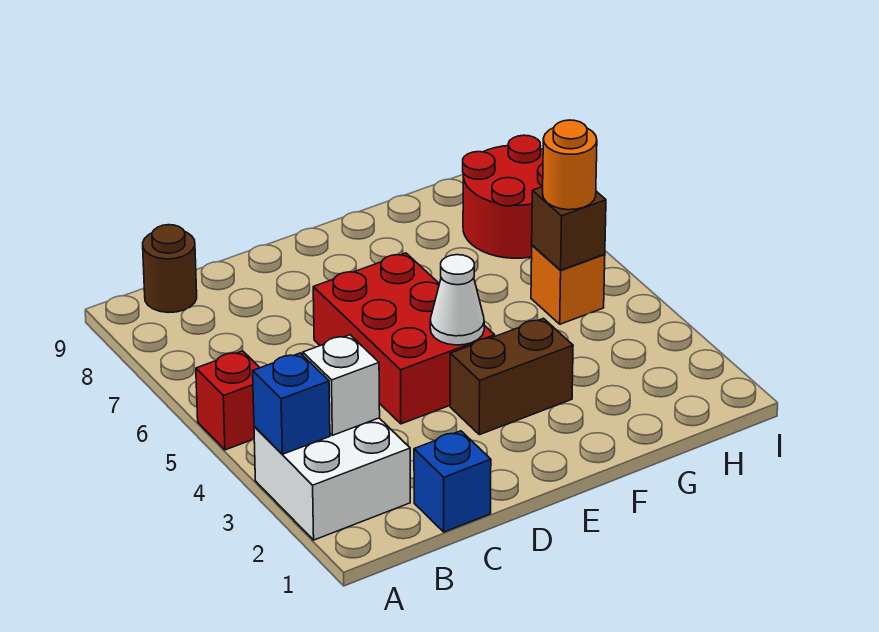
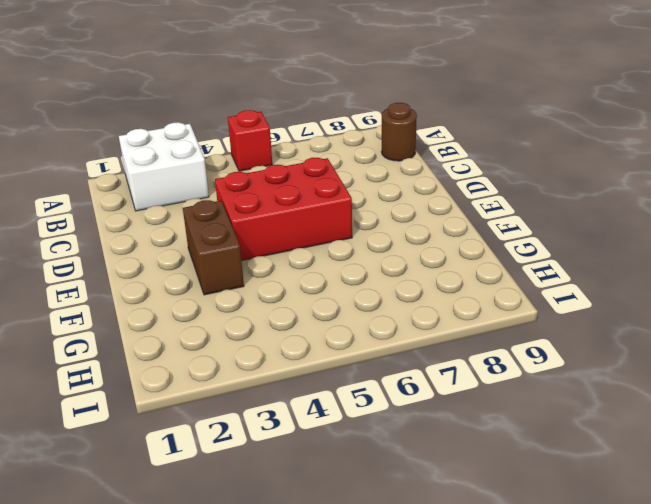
none -> blue brick C1 level 1
none -> orange brick H5 level 1
none -> red round brick H7:I8 level 1

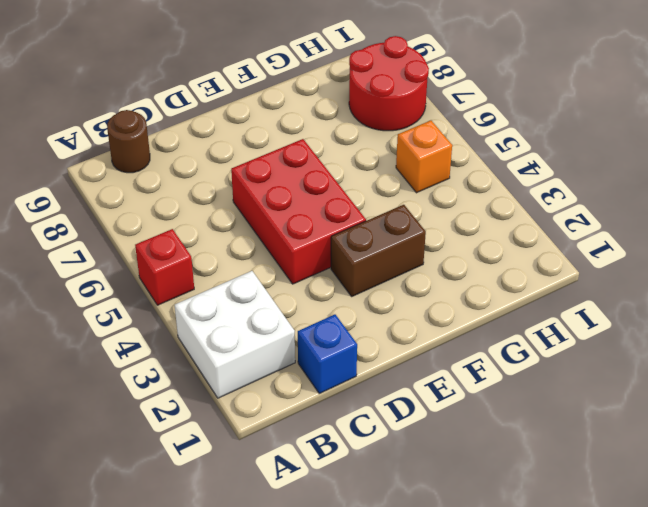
none -> blue brick A3 level 2
none -> white brick B3 level 2
none -> white cone E4 level 2

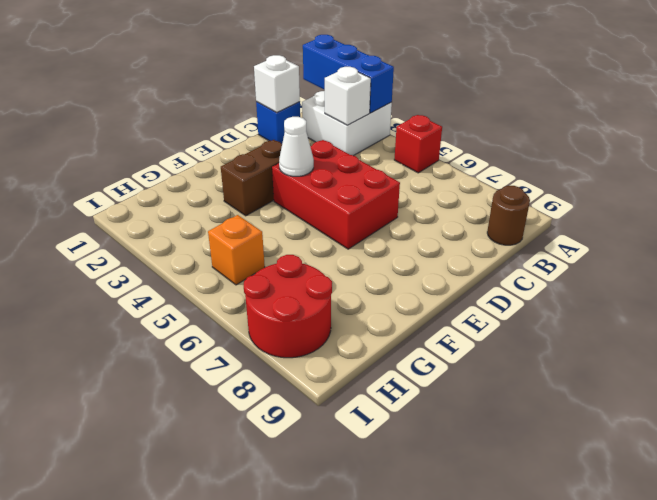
blue brick A1:A3 level 2 -> blue brick A3 level 2
white brick C1 level 2 -> none
none -> brown brick H5 level 2
none -> orange round brick H5 level 3

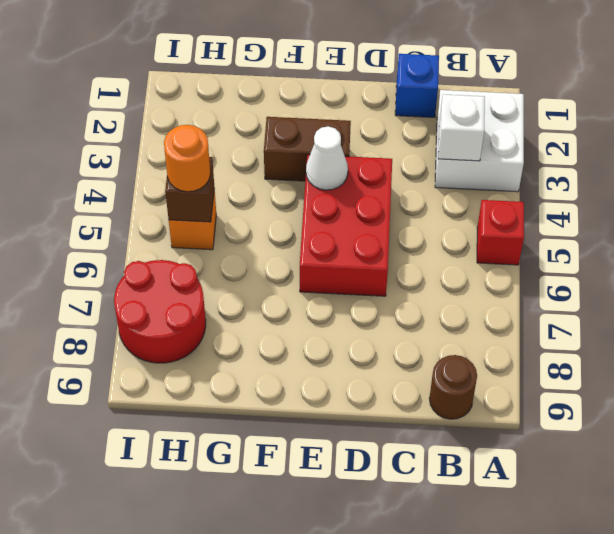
none -> blue brick A3 level 2

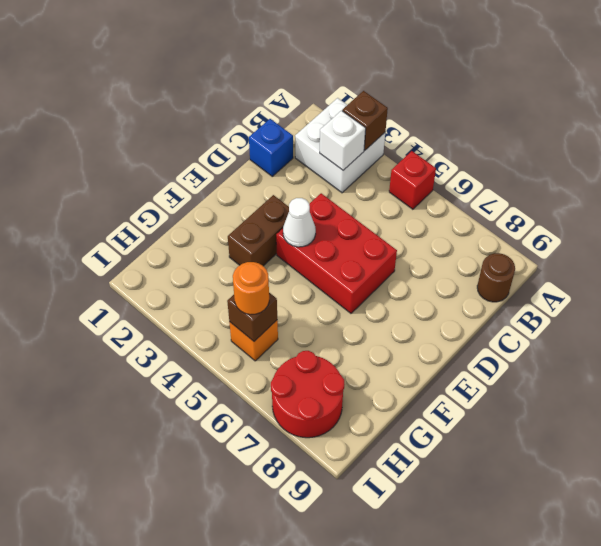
brown brick A3 level 2 -> blue brick A3 level 2

